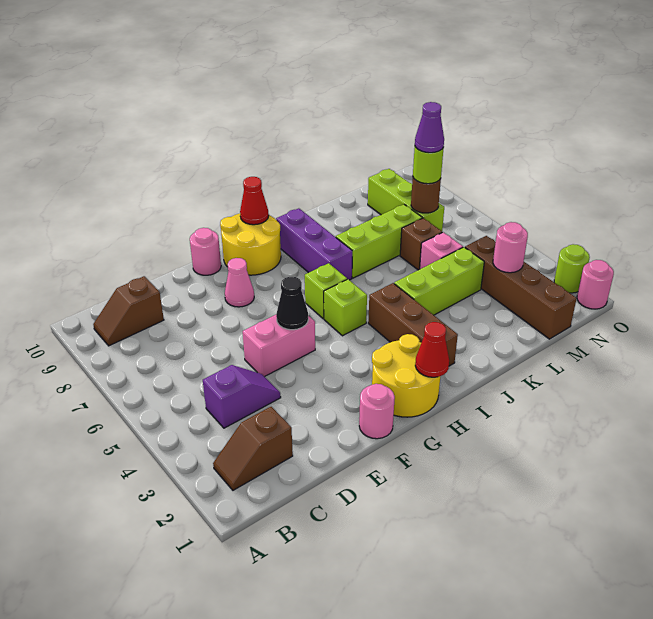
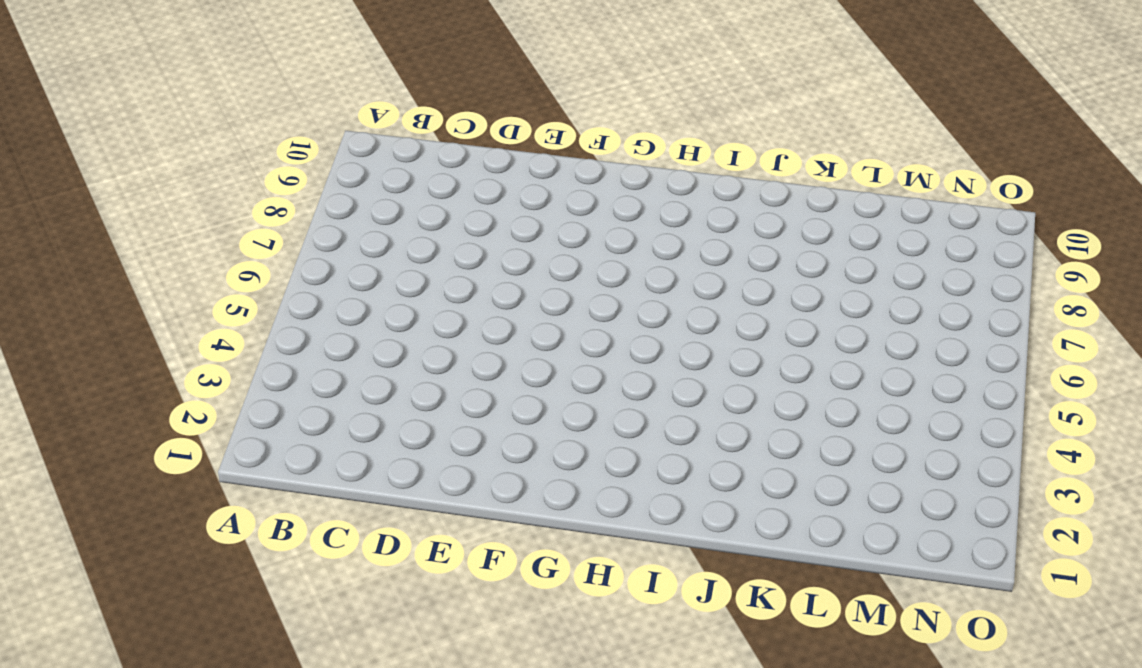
none -> brown slope B2:C2 level 1 top C
none -> brown slope B9:C9 level 1 top C
none -> purple slope C4:D4 level 1 top C

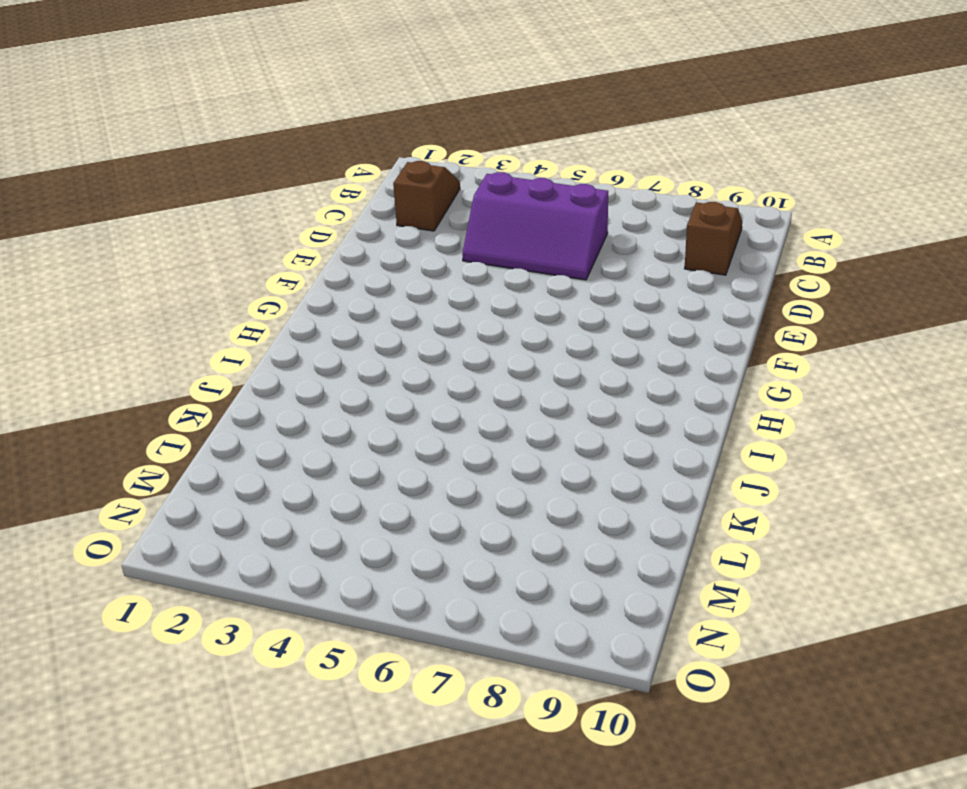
purple slope C4:D6 level 1 top C -> purple slope C4:D4 level 1 top C
none -> pink brick E5:F5 level 1
none -> pink round brick F1 level 1
none -> pink cone F8 level 1

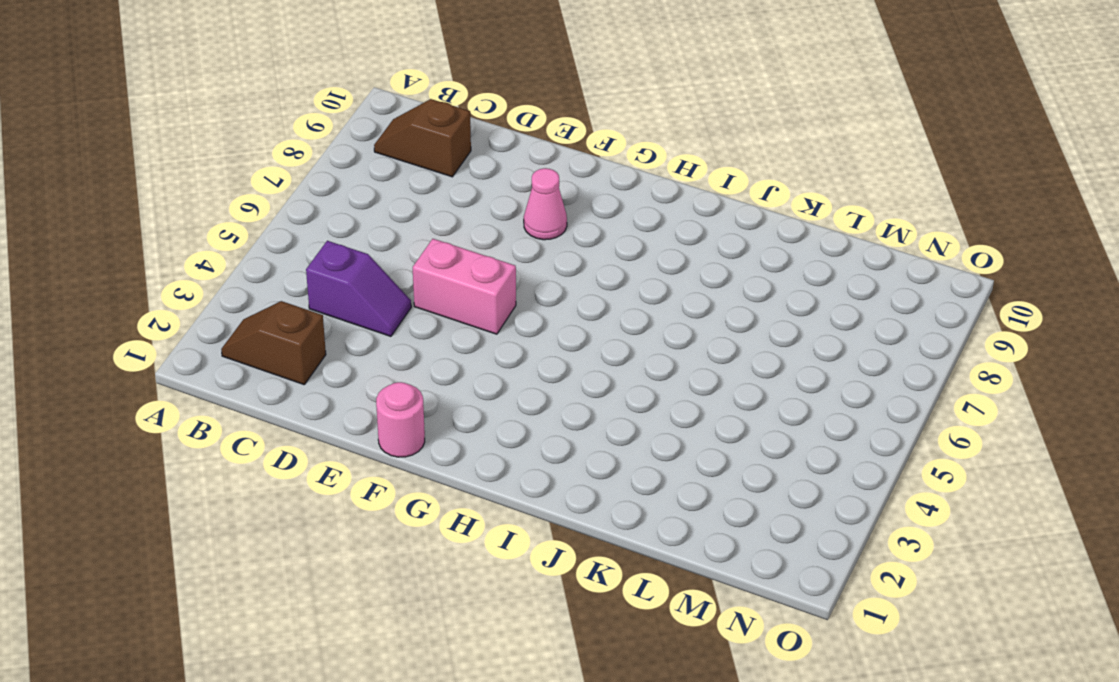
none -> pink round brick F10 level 1
none -> yellow round brick G1:H2 level 1
none -> yellow round brick G9:H10 level 1

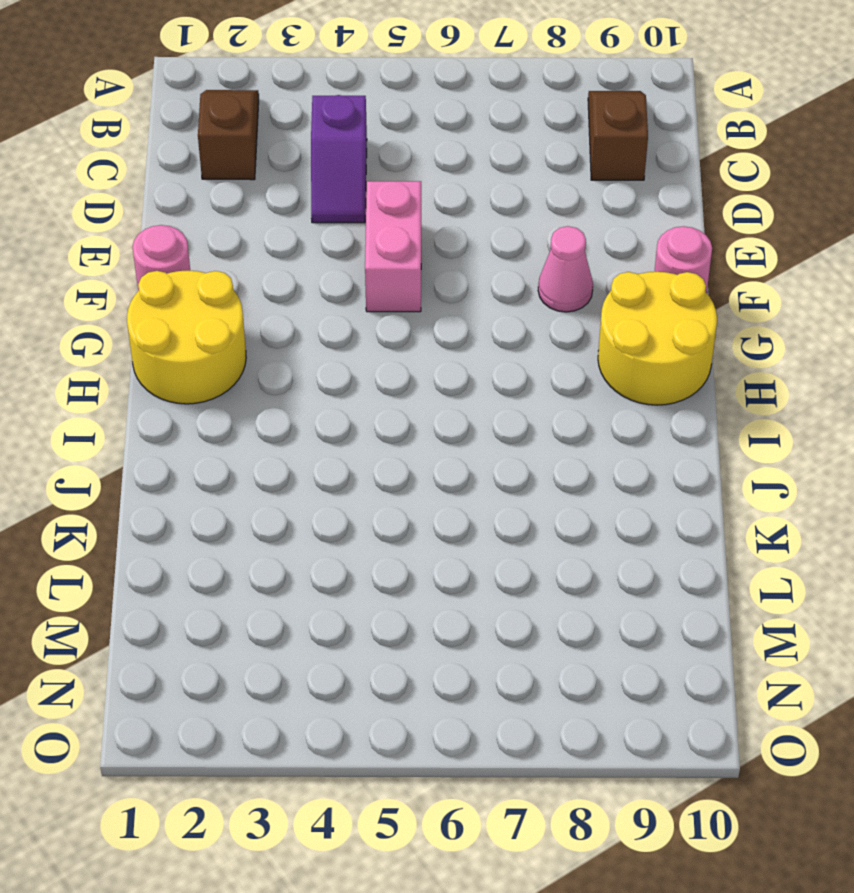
none -> lime brick H5 level 1
none -> lime brick H6 level 1
none -> brown brick I2:I4 level 1

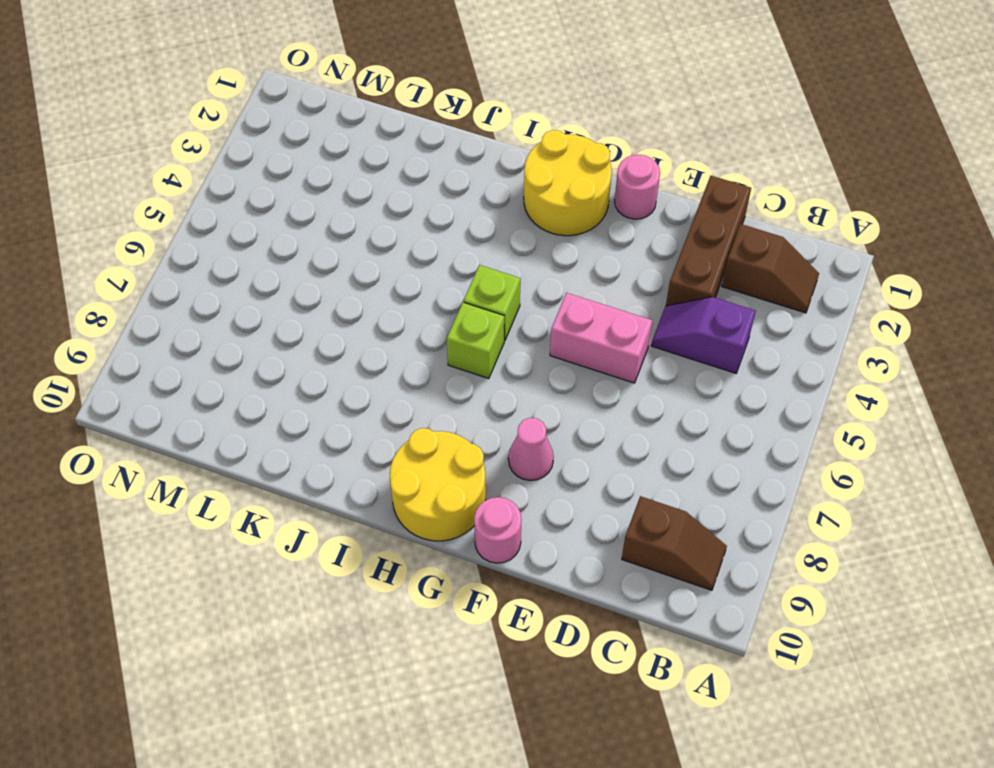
brown brick D1:D3 level 1 -> brown brick I2:I4 level 1
none -> purple brick I7:I9 level 1
none -> lime brick J4:L4 level 1
none -> lime brick J7:L7 level 1

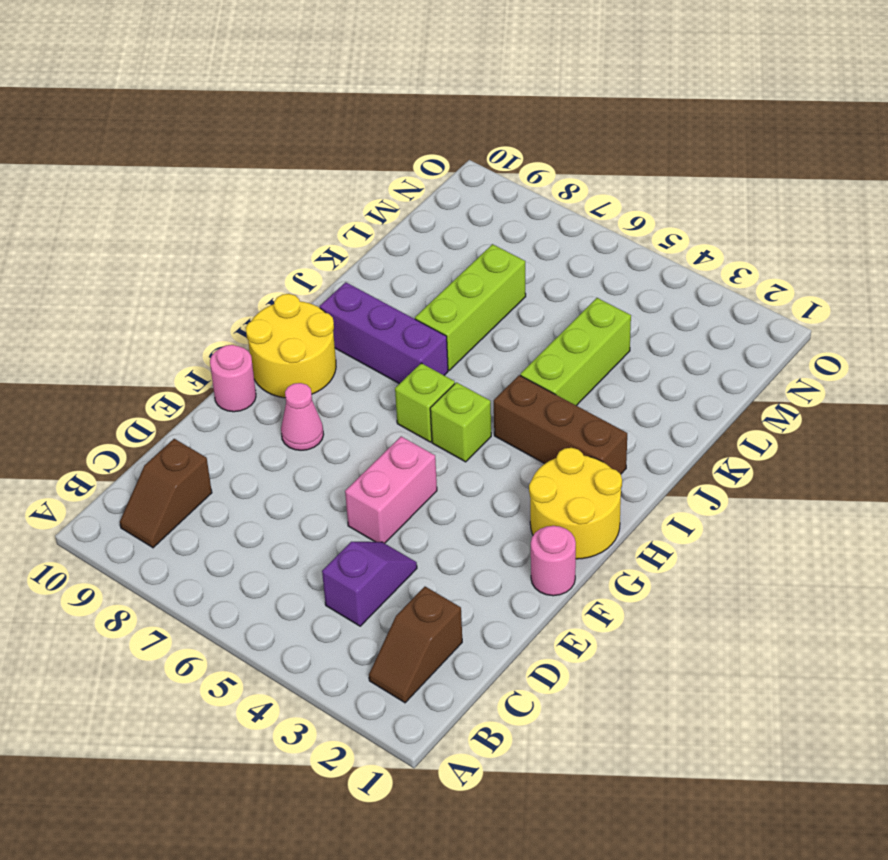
none -> pink brick L5 level 1
none -> brown brick L6 level 1
none -> brown brick M1:M4 level 1

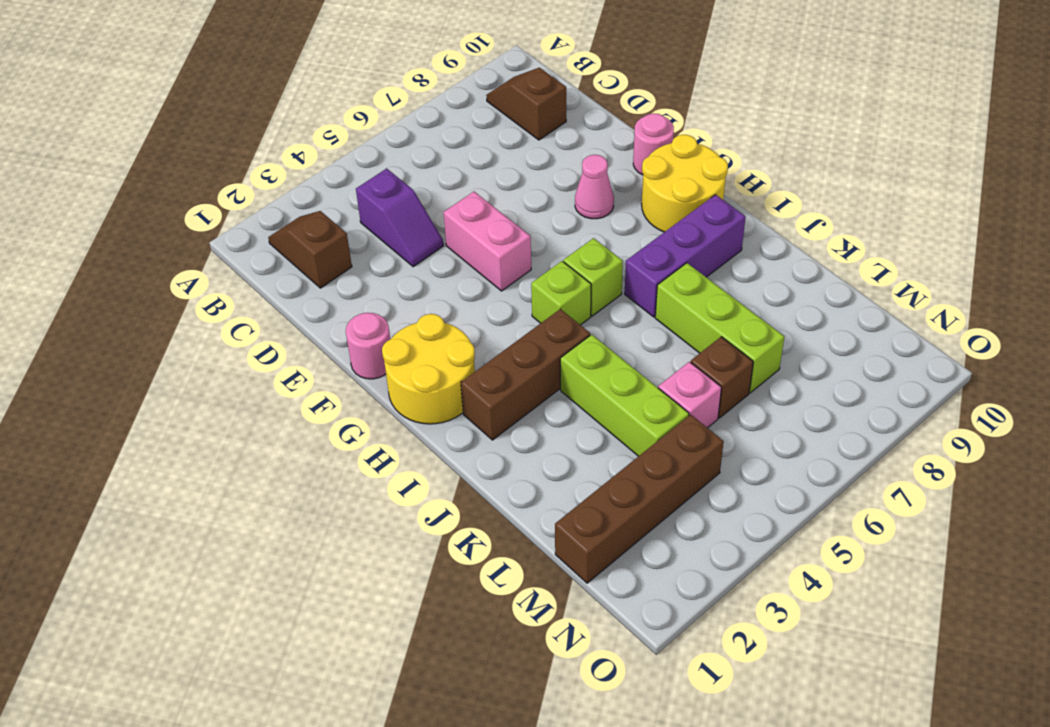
none -> lime brick M7:M9 level 1
none -> pink round brick O1 level 1
none -> lime round brick O2 level 1

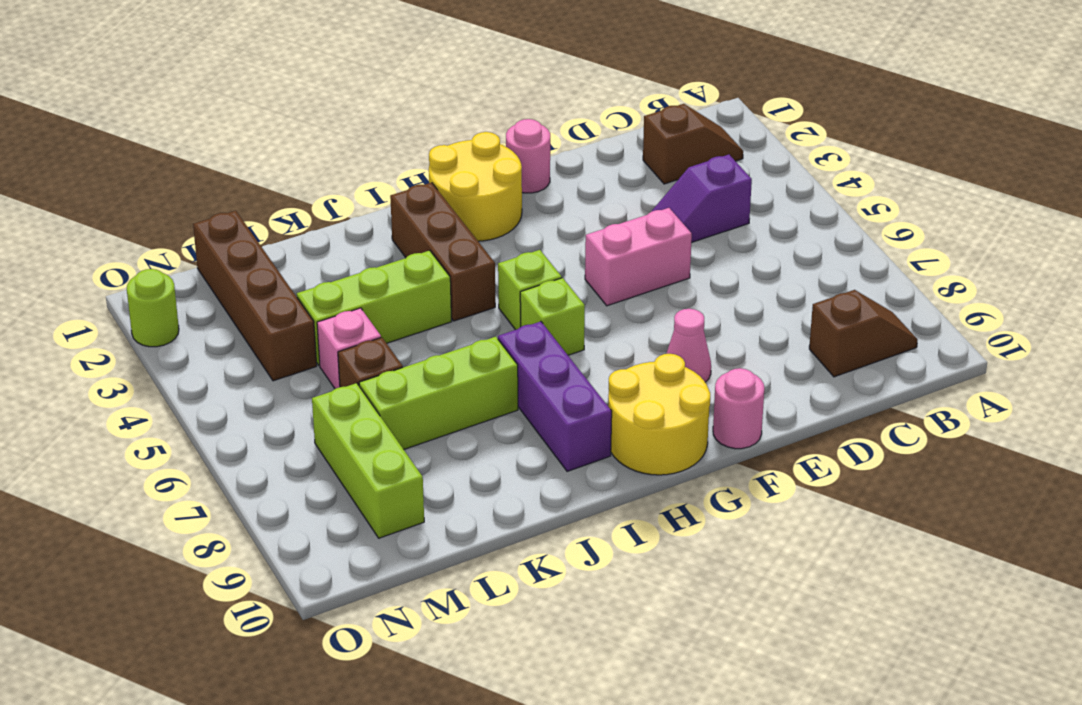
none -> pink round brick O1 level 1
none -> black cone F5 level 2
none -> red cone H1 level 2

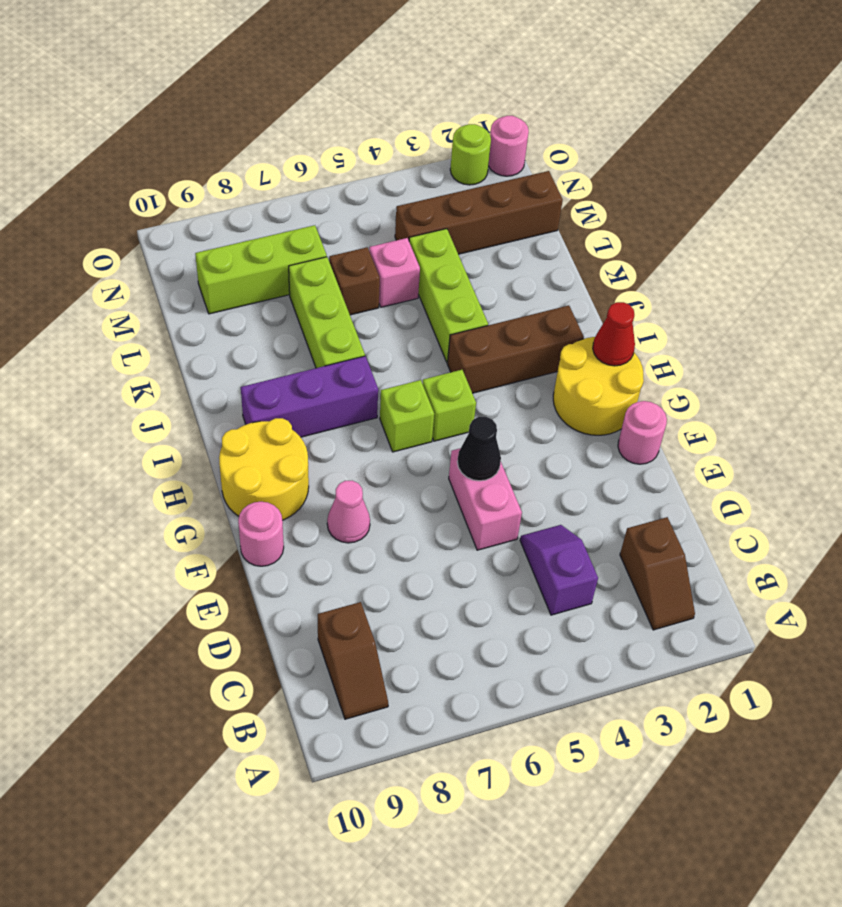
none -> red cone H10 level 2
none -> pink round brick M3 level 2
none -> brown round brick M7 level 2

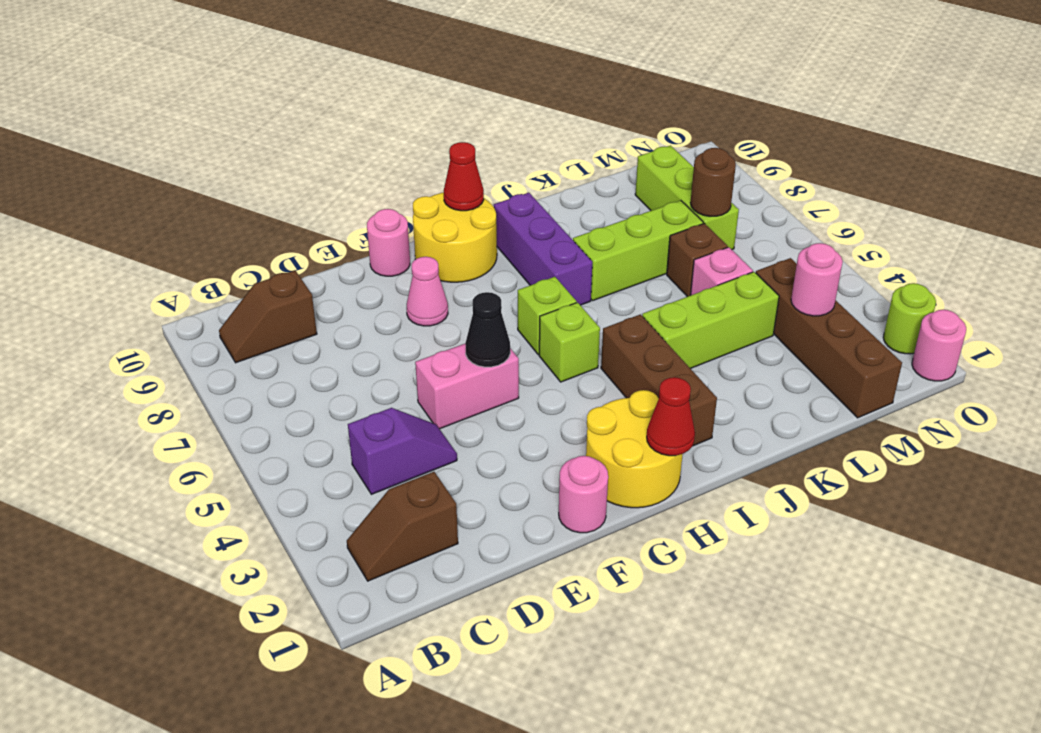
none -> lime round brick M7 level 3
none -> purple cone M7 level 4

